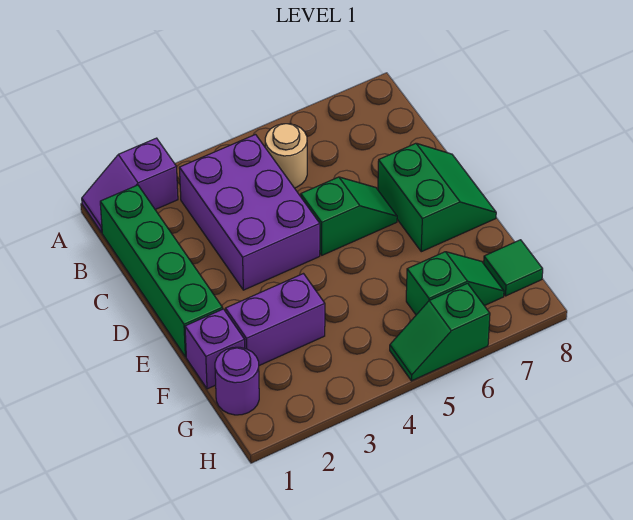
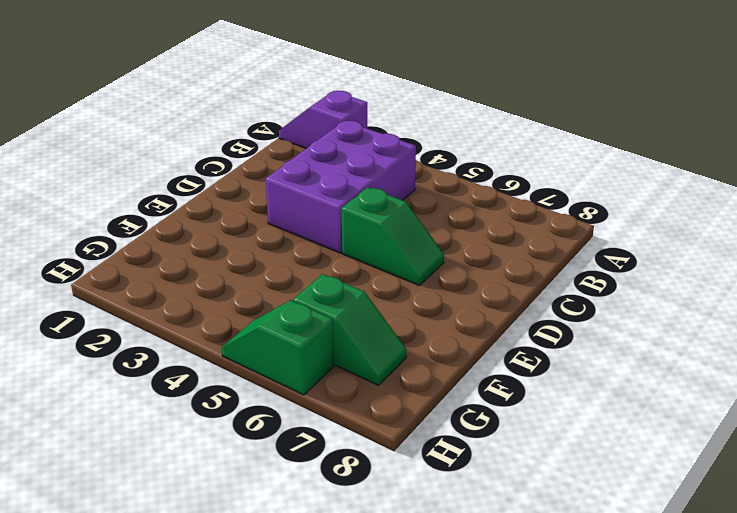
none -> green brick B1:E1 level 1
none -> tan round brick B5 level 1
none -> green slope D7:E8 level 1 top 7

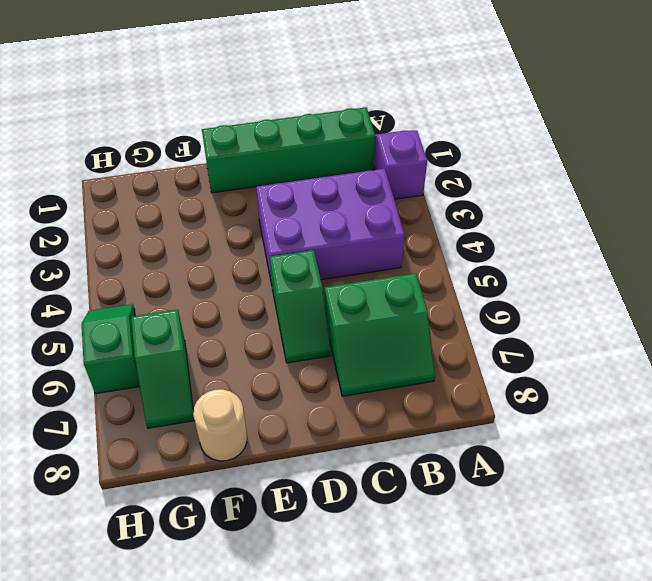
green slope B6:C7 level 1 top 6 -> green slope D7:E8 level 1 top 7
tan round brick F8 level 1 -> tan round brick B5 level 1
none -> purple brick F1 level 1
none -> purple brick F2:F3 level 1
none -> purple round brick G1 level 1

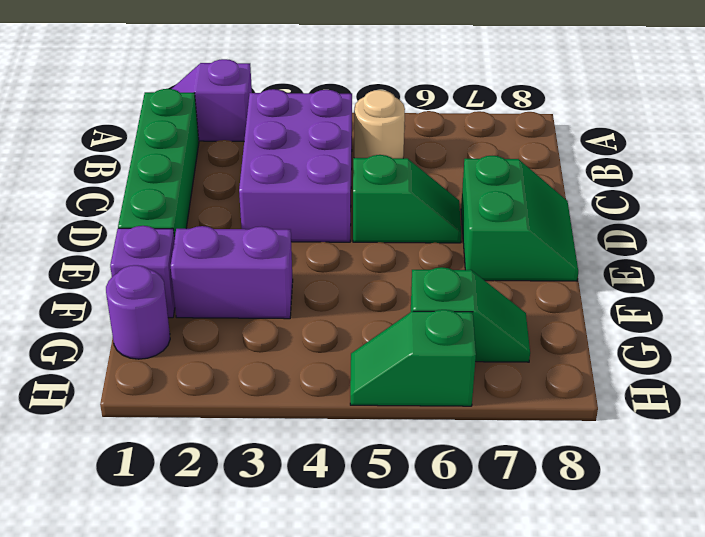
none -> green tile G8 level 1

